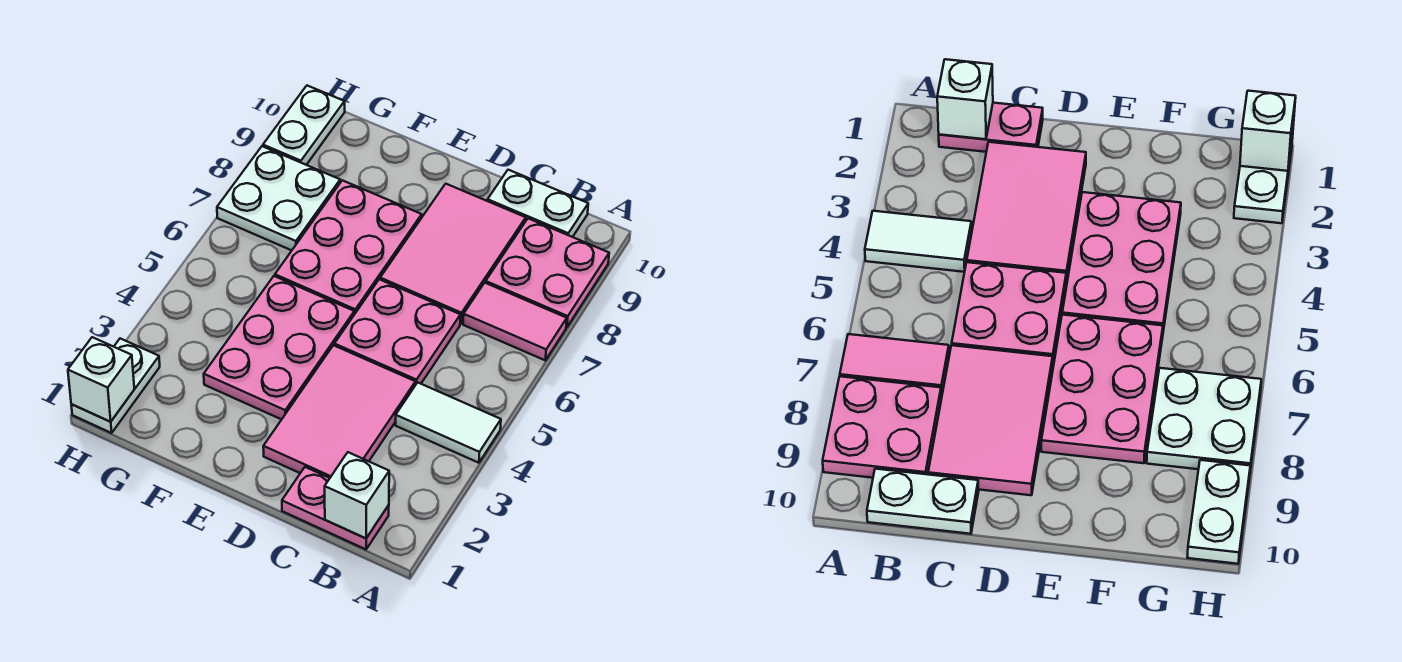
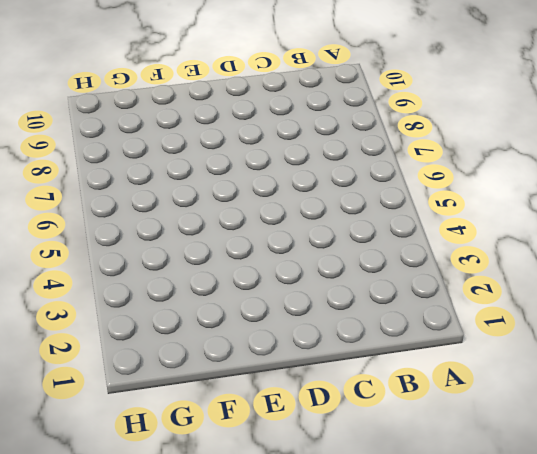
none -> white tile A4:B4 level 1
none -> pink tile A7:B7 level 1
none -> pink plate A8:B9 level 1

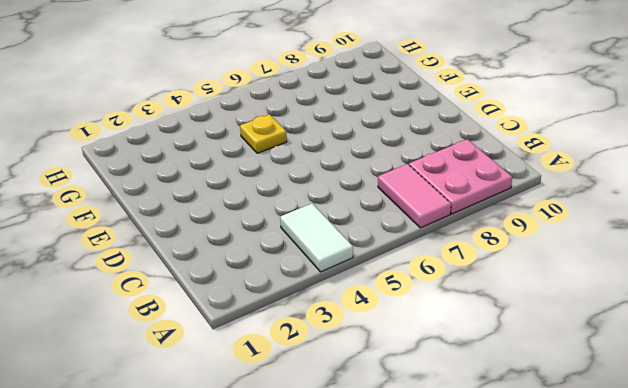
yellow plate F5 level 1 -> pink plate E3:F5 level 1
none -> pink plate B1:C1 level 1
none -> white plate B10:C10 level 1
none -> pink tile C2:D4 level 1

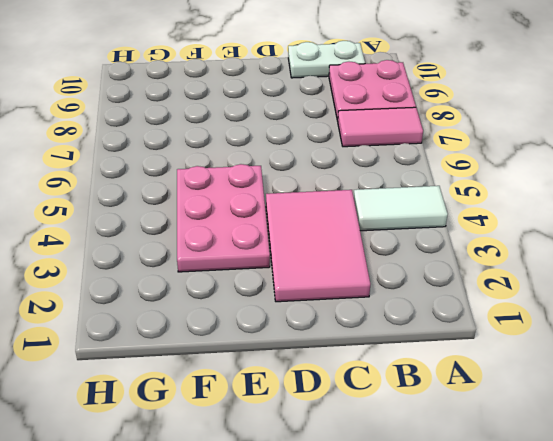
none -> pink plate B1:C1 level 1
none -> pink plate C5:D6 level 1
none -> pink tile C7:D9 level 1

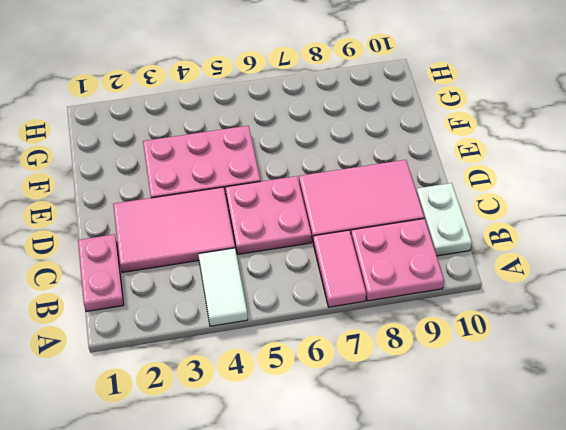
none -> pink plate E6:F8 level 1
none -> white plate G7:H8 level 1
none -> white plate H1:H2 level 1

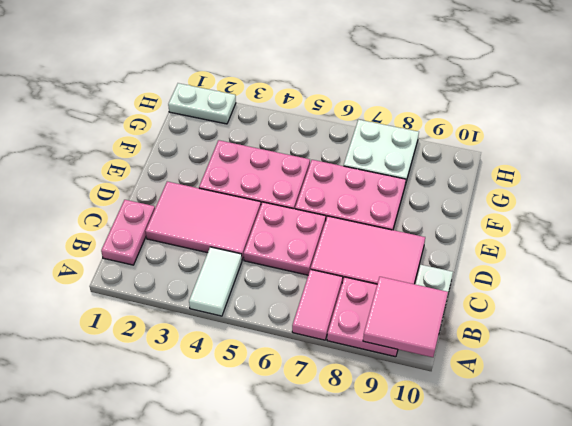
pink tile A9:B10 level 2 -> none
none -> white plate H9:H10 level 1
none -> white brick B1 level 2
none -> white brick H1 level 2

